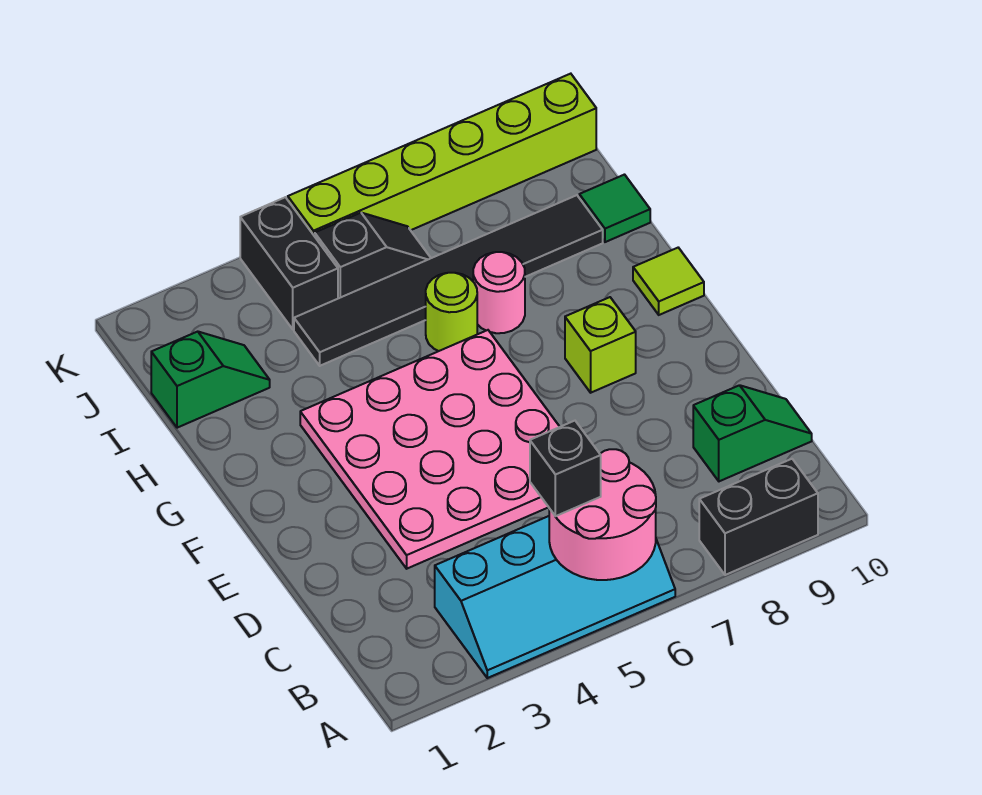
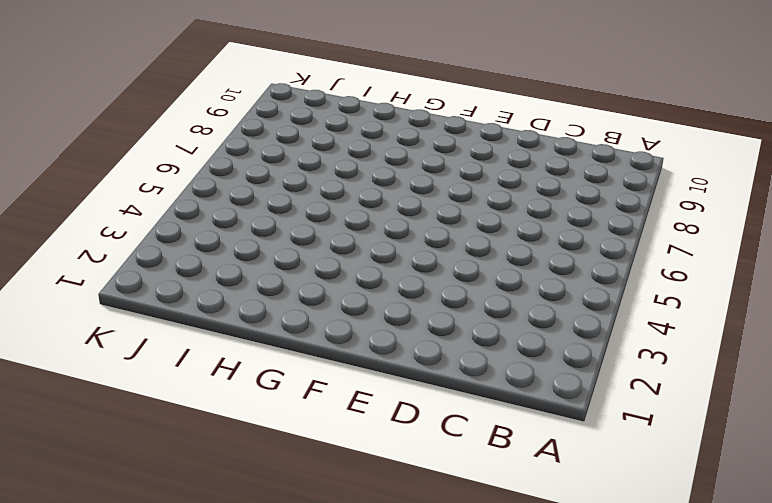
none -> cyan slope A3:B6 level 1 top B
none -> black brick A8:A9 level 1
none -> green slope C9:C10 level 1 top 9

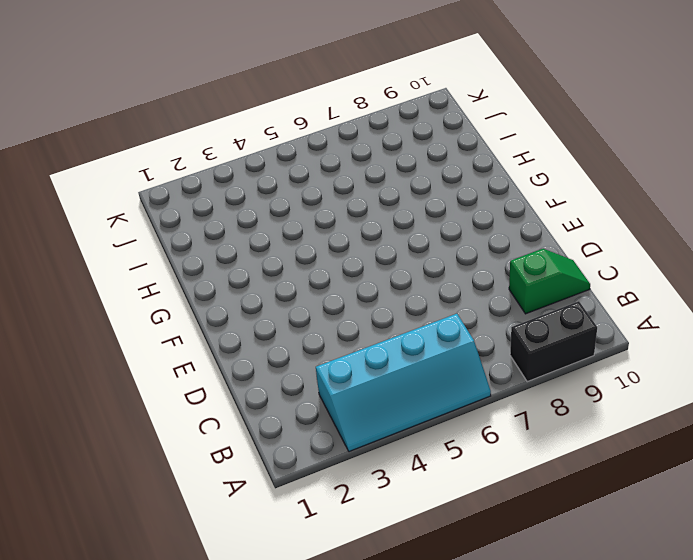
none -> pink plate D3:G6 level 1
none -> lime brick F8 level 1
none -> lime tile G10 level 1

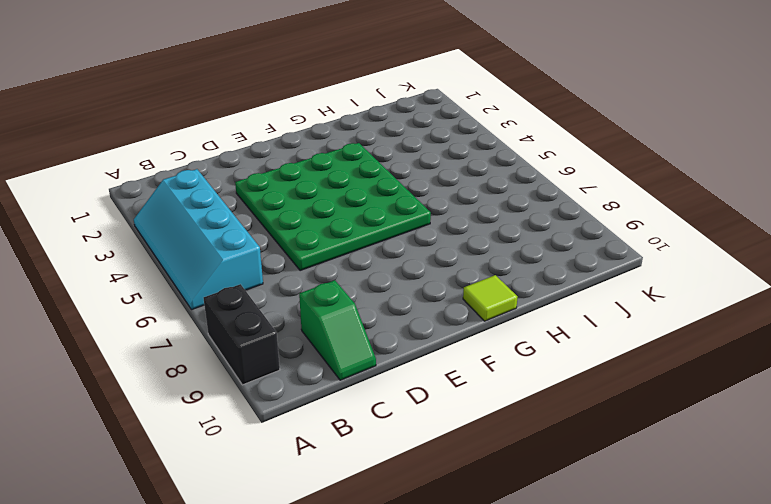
green plate D3:G6 level 1 -> pink plate D3:G6 level 1
none -> lime brick F8 level 1
none -> lime round brick H6 level 1
none -> pink round brick H7 level 1

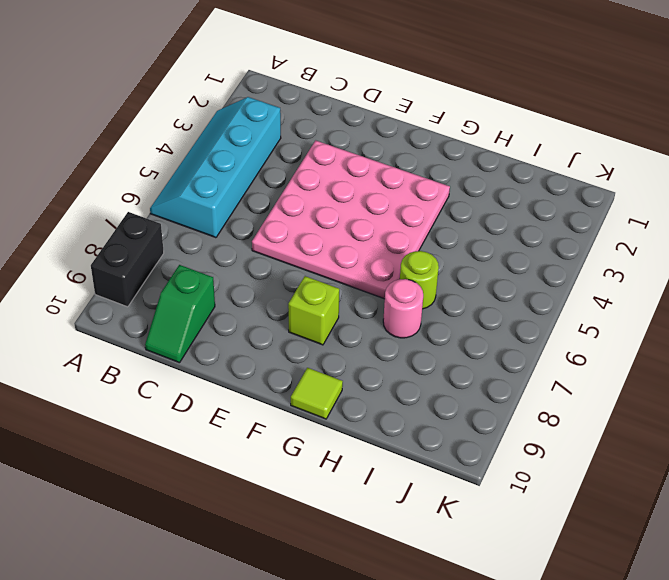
none -> green slope I1:I2 level 1 top 1
none -> black tile I4:I9 level 1
none -> green tile I10 level 1

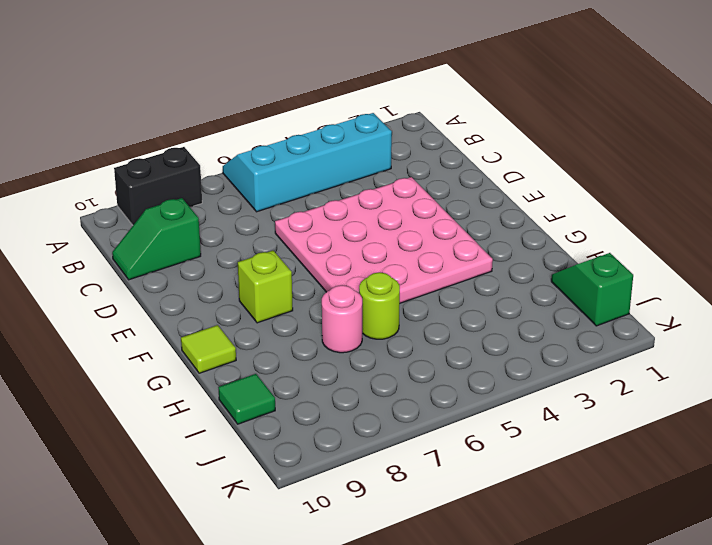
green slope I1:J1 level 1 top J -> green slope I1:I2 level 1 top 1
none -> black tile I4:I9 level 1
none -> black brick J4:K4 level 1
none -> black slope J5:J6 level 1 top 5

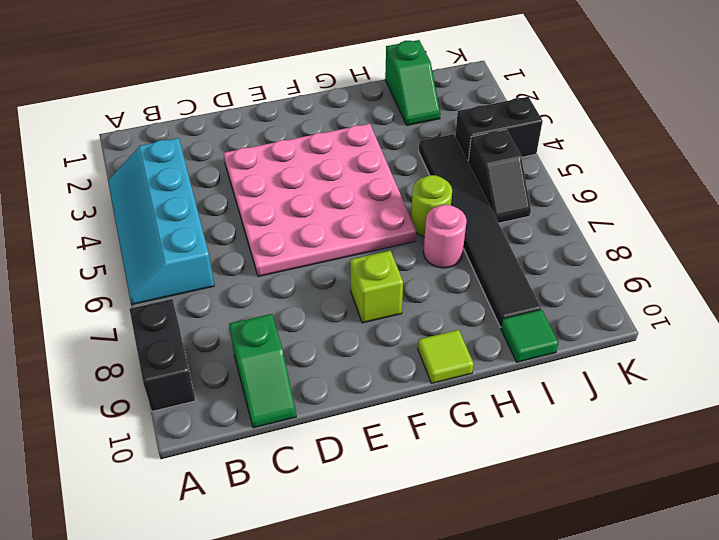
none -> lime brick K5:K10 level 1
none -> pink round brick A5:B6 level 2
none -> black brick B5 level 3

